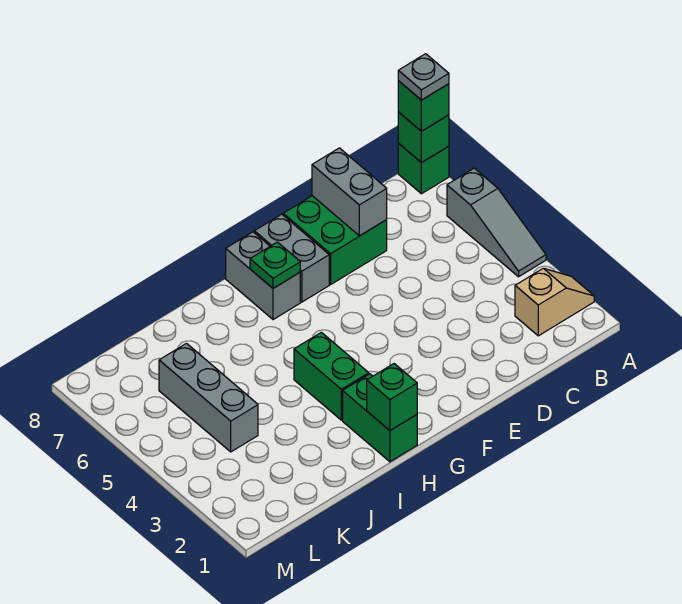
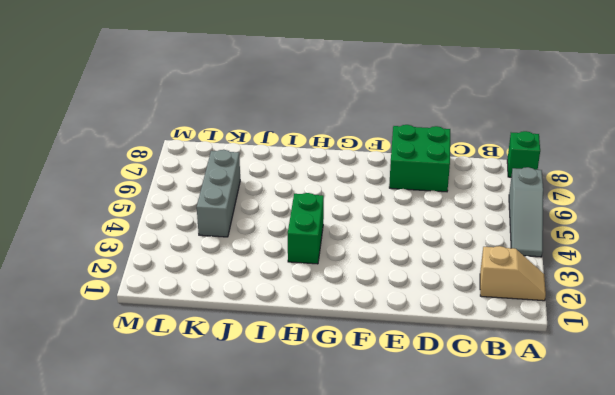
none -> grey brick F7:F8 level 1
none -> grey brick G7:G8 level 1
none -> green brick H1:H2 level 1

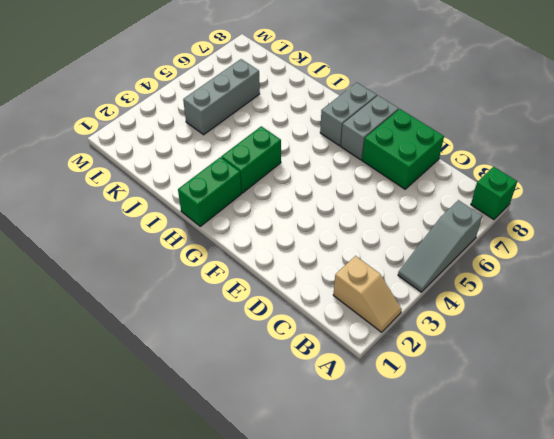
none -> green brick A8 level 2
none -> grey brick D7:D8 level 2
none -> green plate G7 level 2

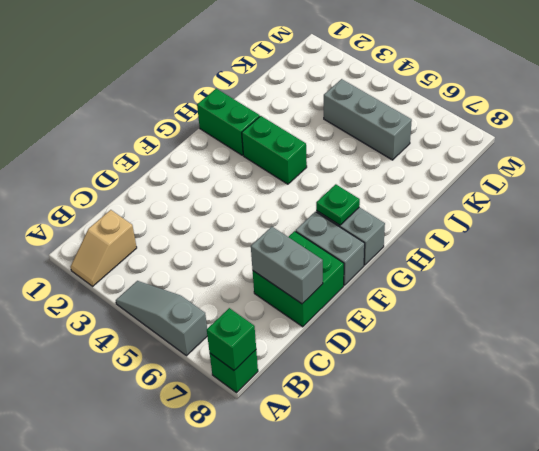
none -> green brick H1 level 2
none -> green brick A8 level 3
none -> grey plate A8 level 4

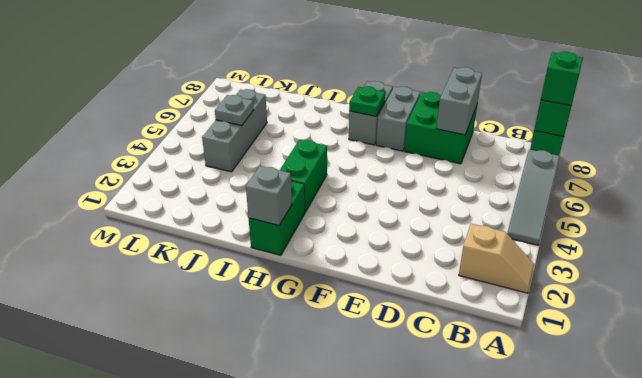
grey brick H1 level 2 -> green brick H1 level 2
grey plate K5 level 2 -> grey plate A8 level 4

